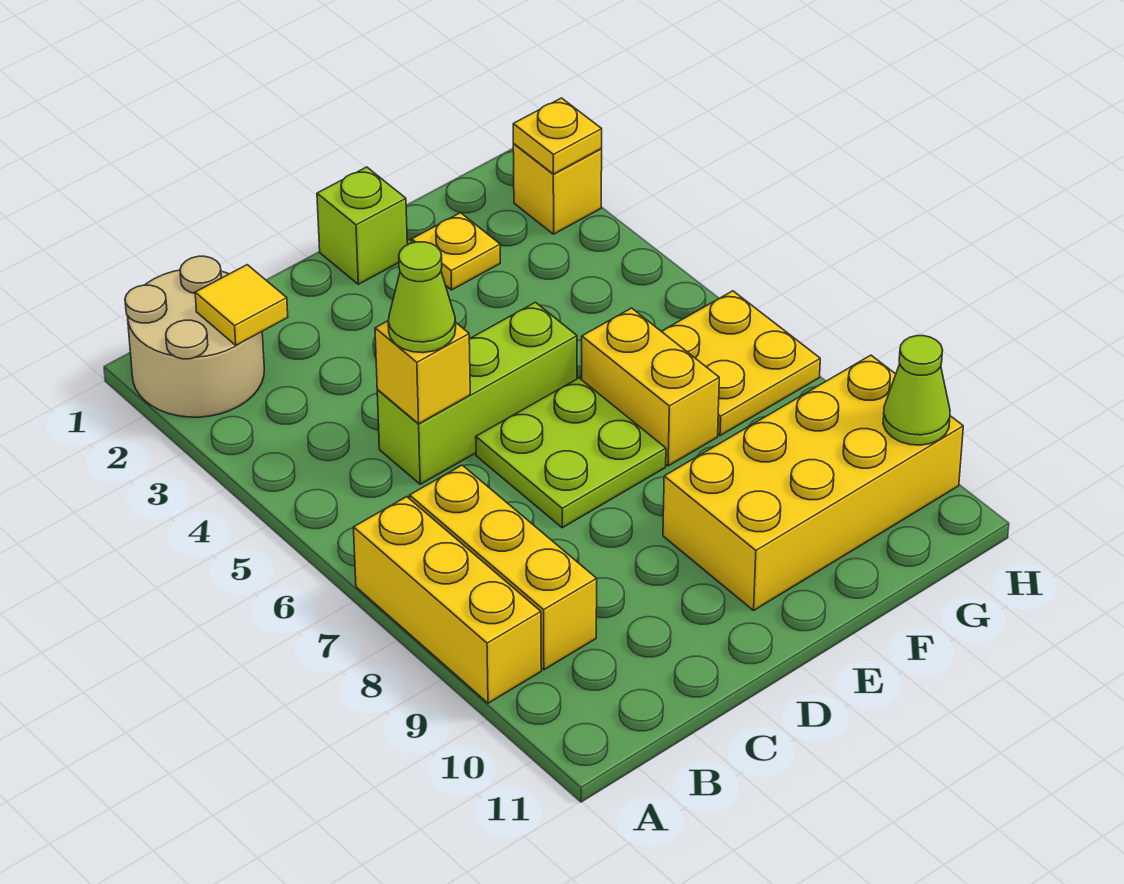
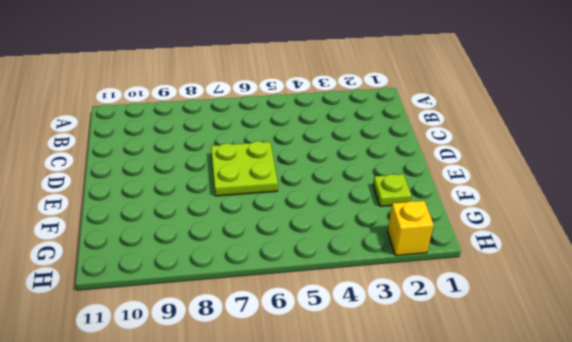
lime plate F2 level 1 -> yellow plate F2 level 1
none -> tan round brick A1:B2 level 1
none -> yellow brick A7:A9 level 1
none -> yellow brick B7:B9 level 1

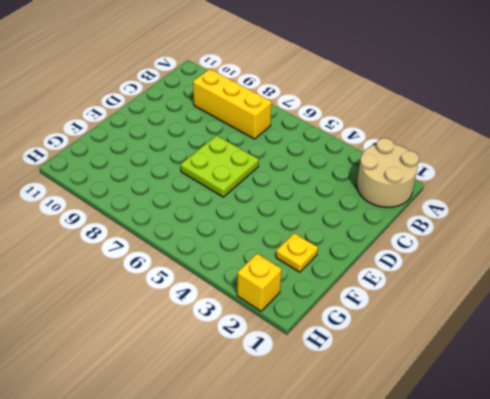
none -> yellow brick A7:A9 level 1
none -> lime brick C5:E5 level 1
none -> lime brick E1 level 1

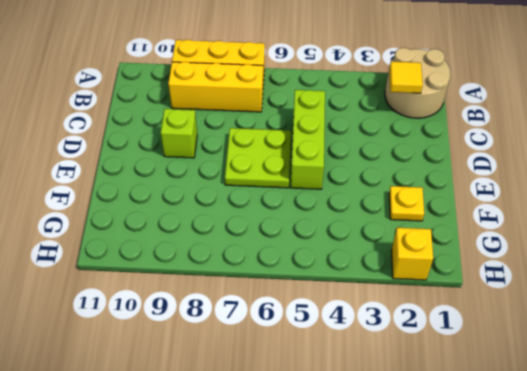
lime brick D9 level 1 -> lime brick E1 level 1
none -> yellow brick E9:H10 level 1
none -> yellow brick F6:F7 level 1
none -> yellow plate G6:H7 level 1

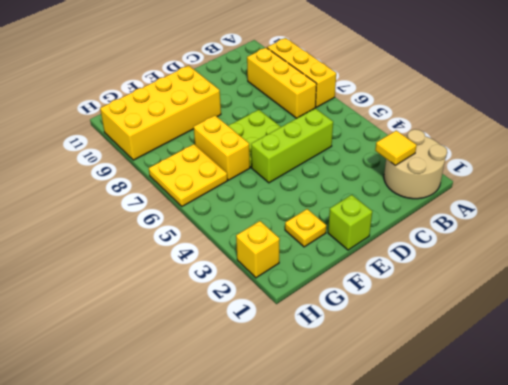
none -> yellow brick C5 level 2
none -> yellow plate H2 level 2
none -> lime cone H10 level 2

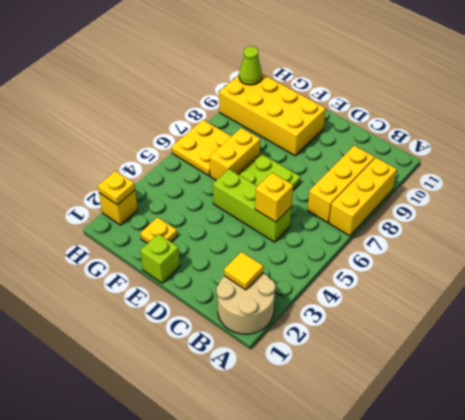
none -> lime cone C5 level 3

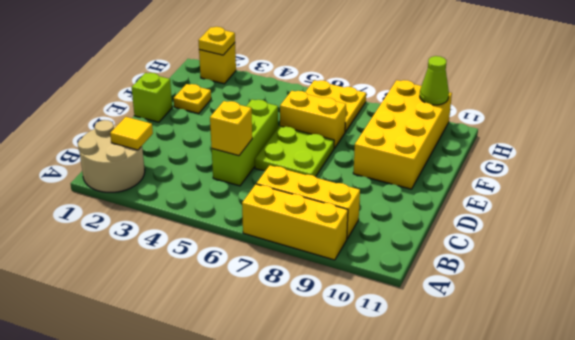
none -> lime cone C5 level 3

